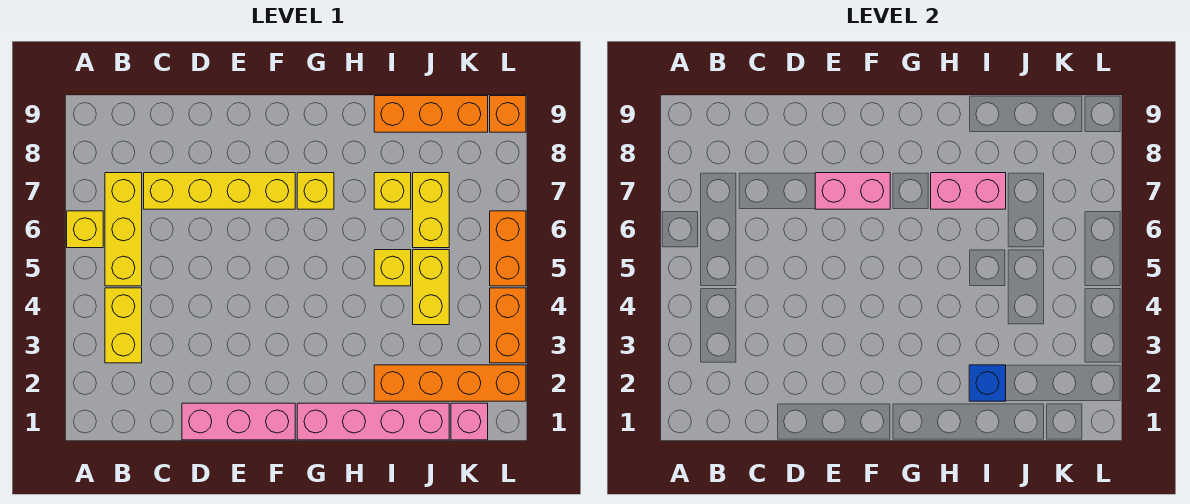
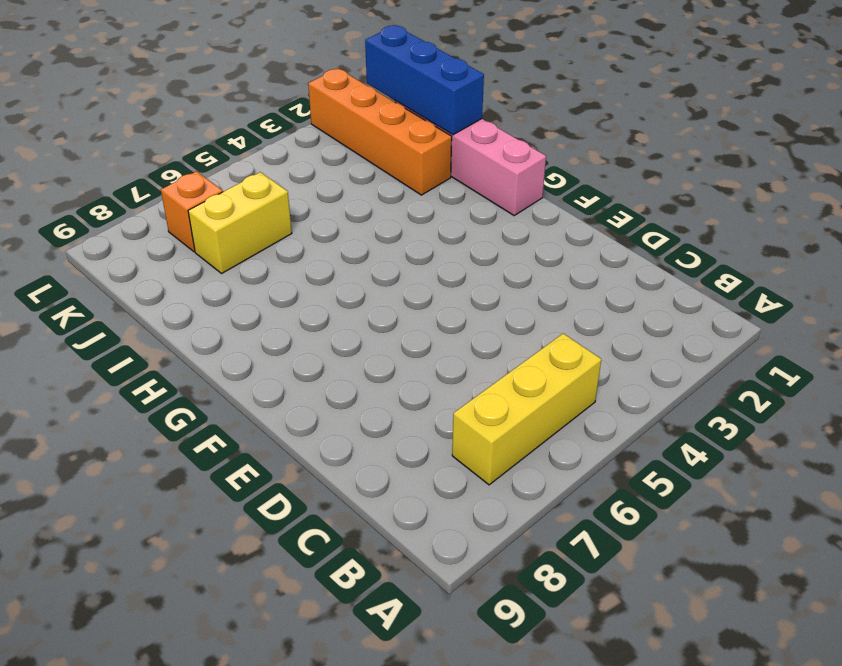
blue brick I1:K1 level 2 -> none
orange brick K7 level 1 -> orange brick L9 level 1
none -> yellow brick A6 level 1
none -> yellow brick B3:B4 level 1
none -> yellow brick C7:F7 level 1

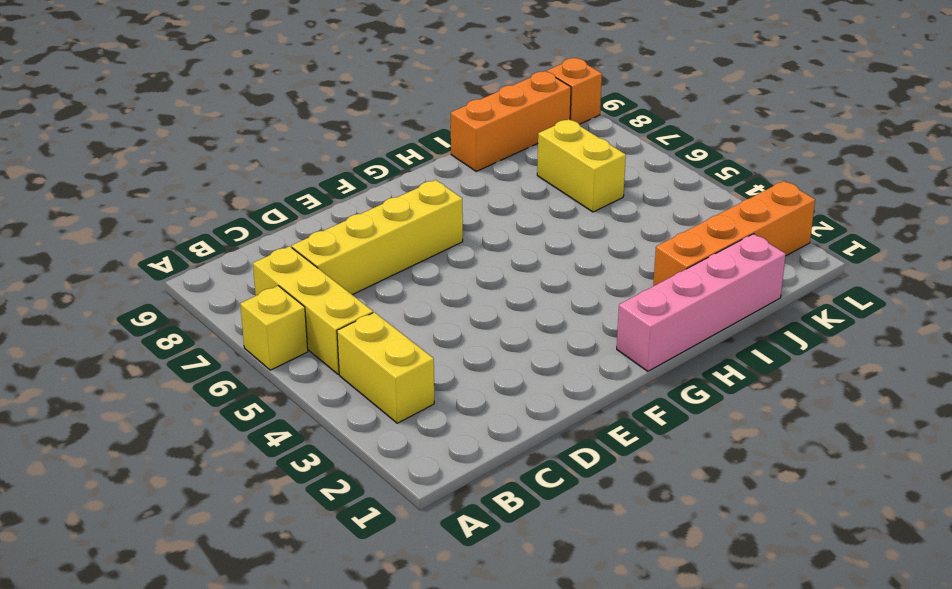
none -> pink brick D1:F1 level 1
none -> yellow brick G7 level 1
none -> yellow brick I5 level 1

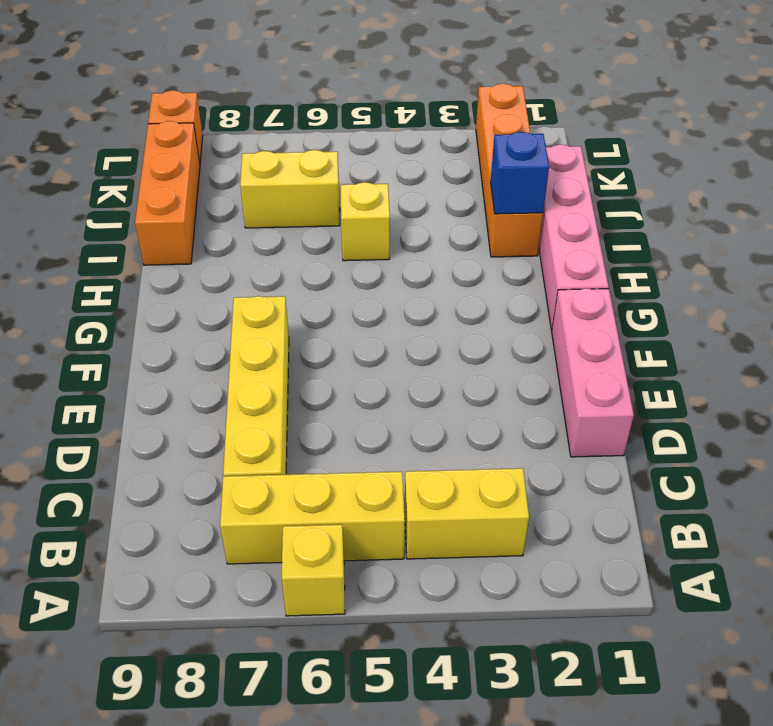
none -> yellow brick G7 level 1
none -> yellow brick I7 level 1
none -> yellow brick J4:J5 level 1

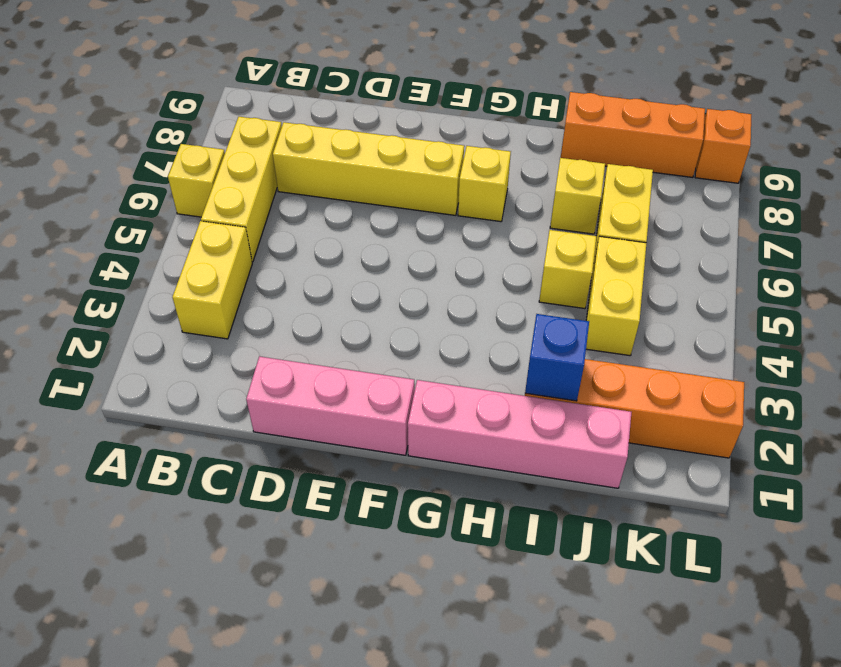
none -> pink brick K1 level 1
none -> orange brick L3:L4 level 1
none -> orange brick L5:L6 level 1

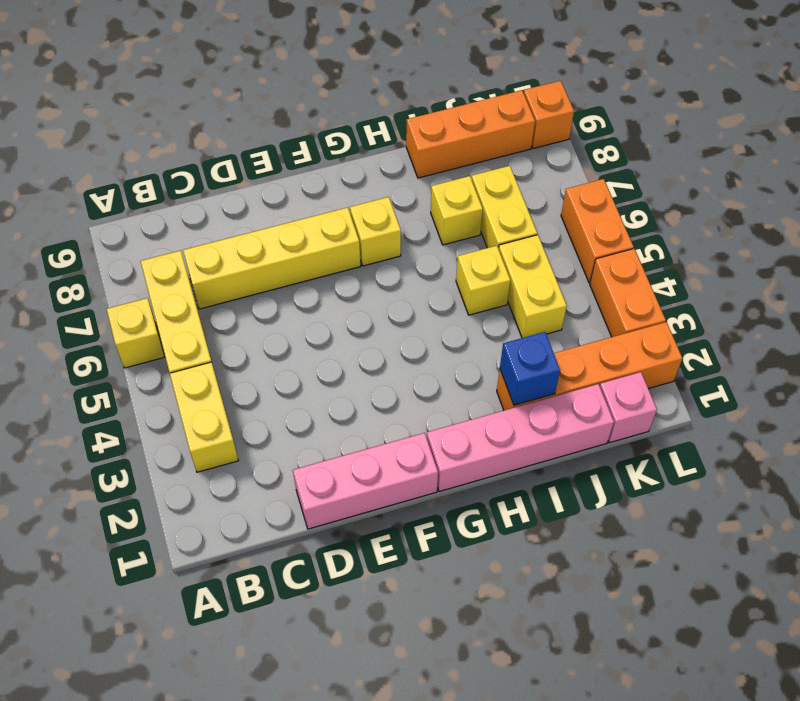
none -> pink brick E7:F7 level 2
none -> pink brick H7:I7 level 2

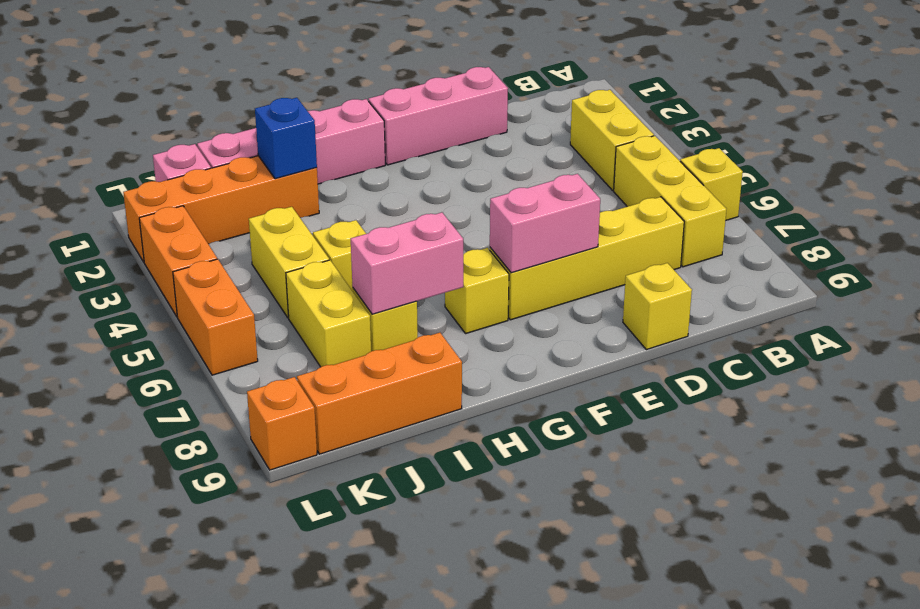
yellow brick D9 level 1 -> none

